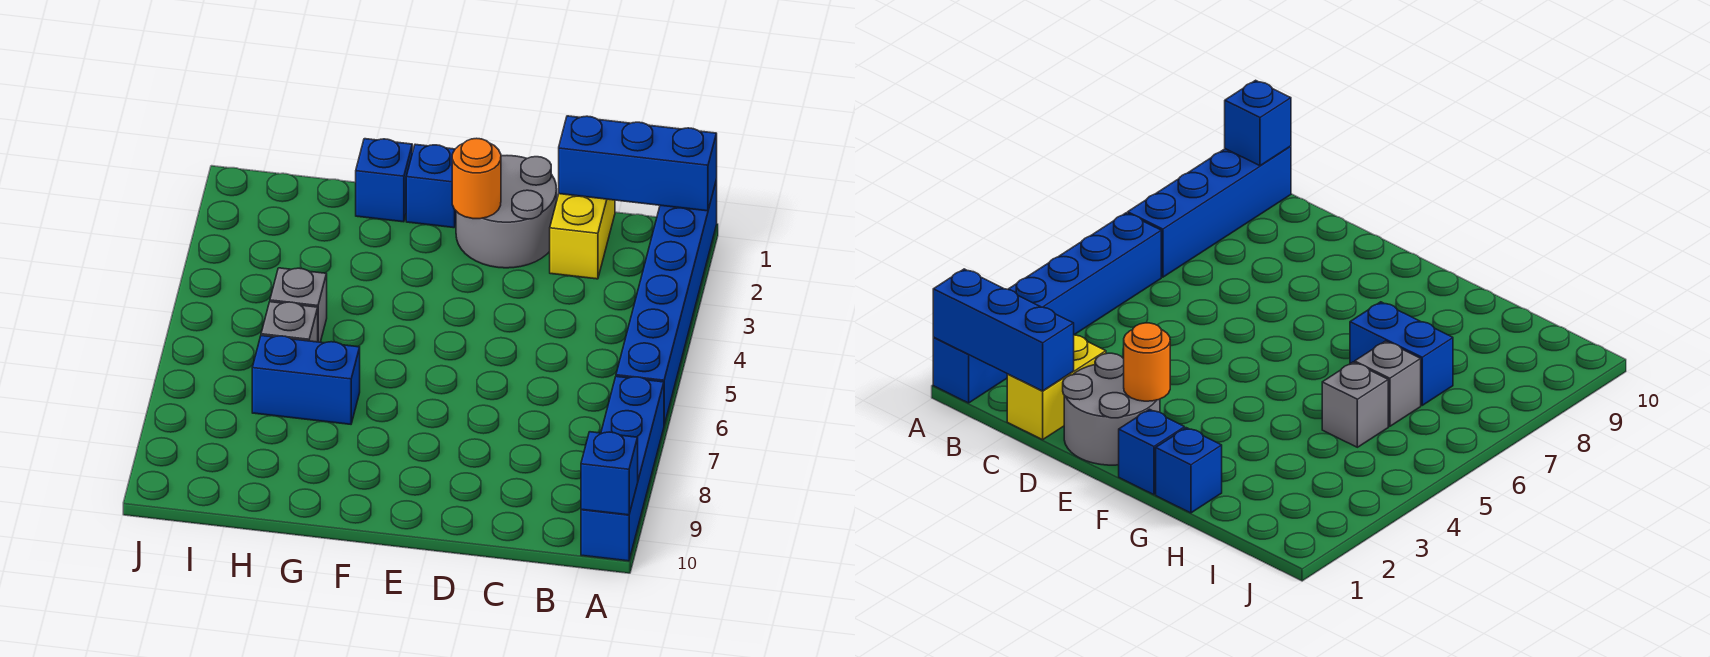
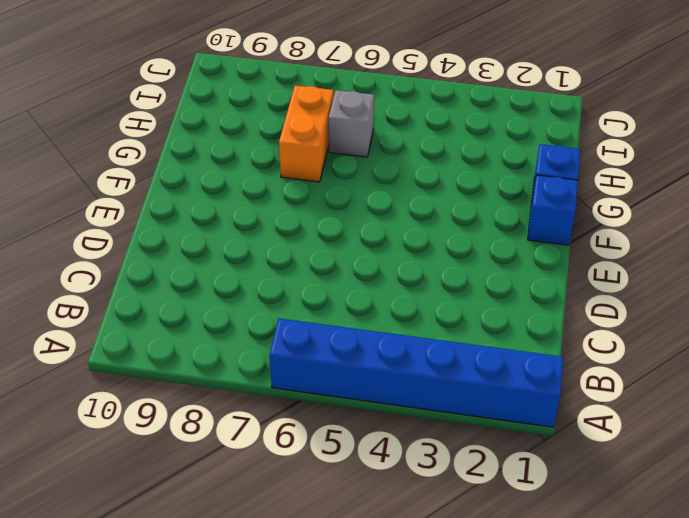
orange brick G7:H7 level 1 -> blue brick G7:H7 level 1
none -> blue brick A7:A10 level 1
none -> yellow brick C1:C2 level 1
none -> grey round brick D1:E2 level 1

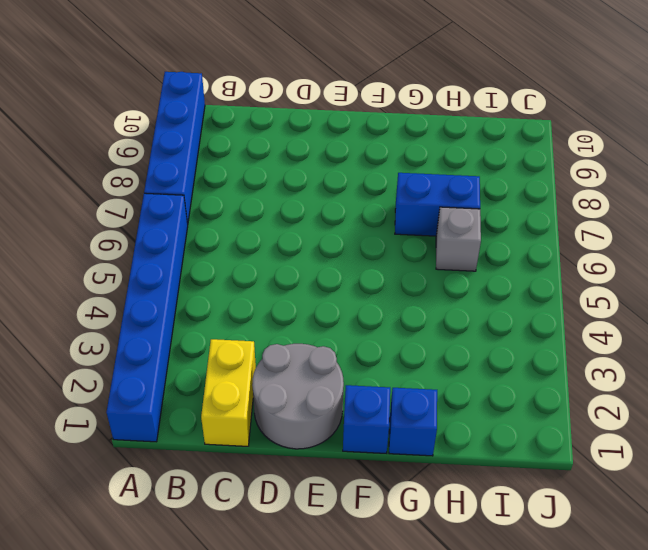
none -> grey brick H5 level 1
none -> blue brick A1:C1 level 2
none -> blue brick A10 level 2

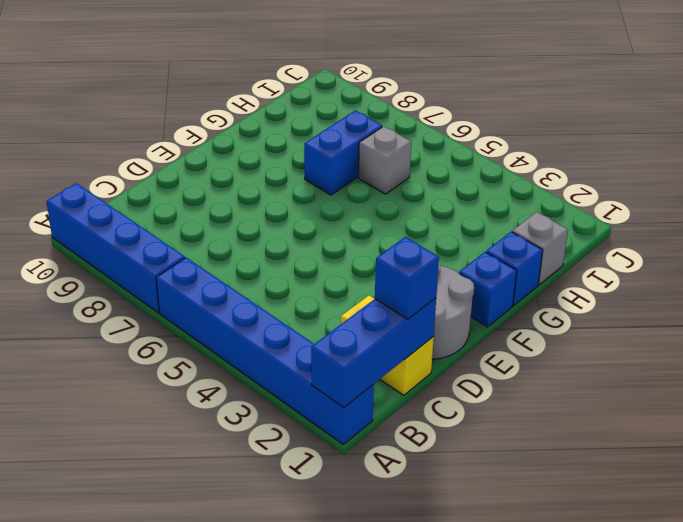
blue brick C1 level 3 -> blue brick A10 level 2
grey brick H1 level 1 -> grey brick H5 level 1
none -> orange round brick E2 level 2

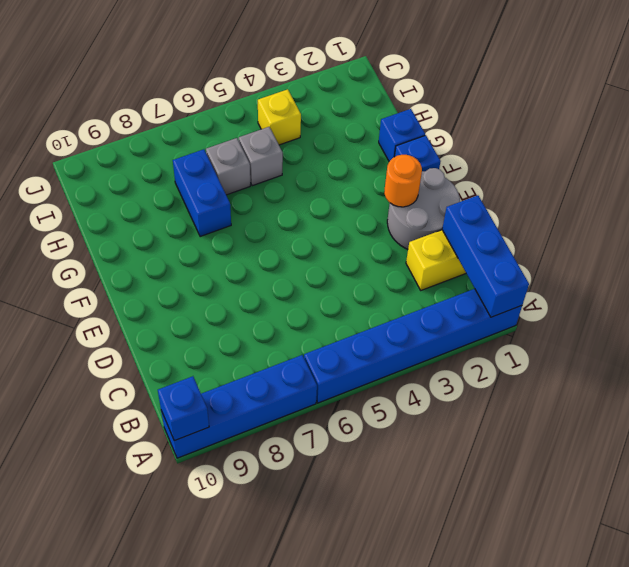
yellow brick I4 level 1 -> none

